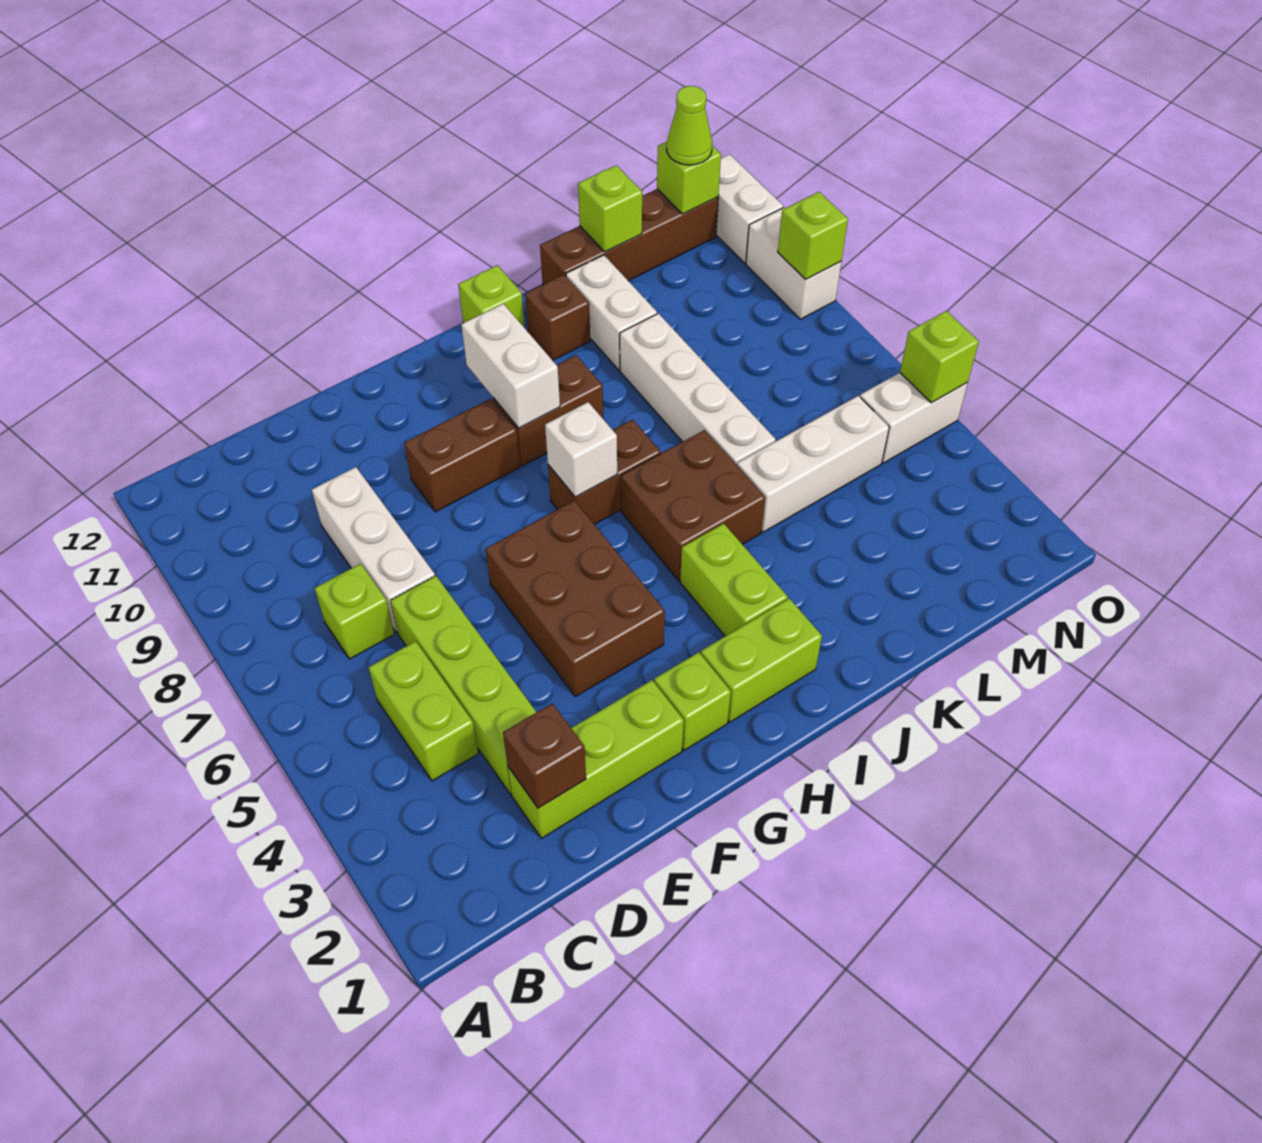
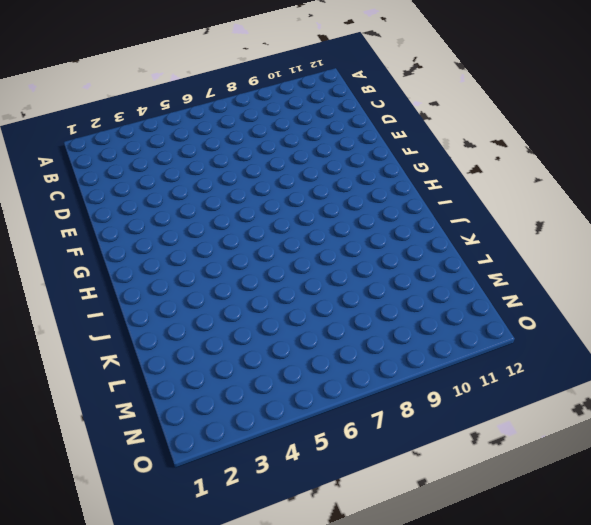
none -> lime brick C4:C5 level 1
none -> lime brick C7 level 1
none -> lime brick D2:F2 level 1
none -> lime brick D3:D6 level 1

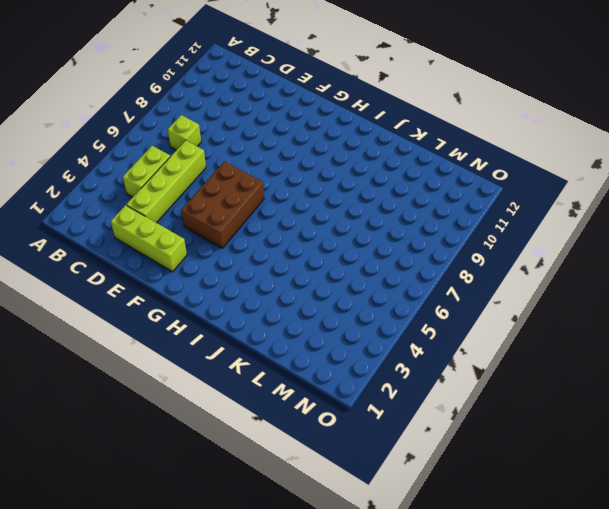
none -> white brick D7:D9 level 1
none -> brown brick F9:G9 level 1
none -> lime brick G2 level 1
none -> lime brick H2:I2 level 1

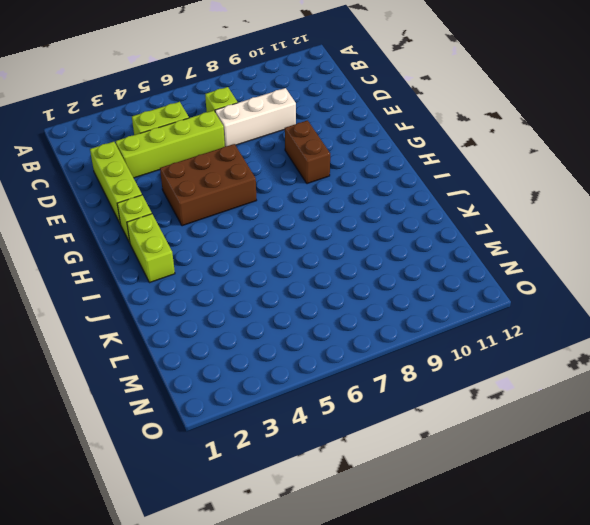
none -> brown brick H7:I7 level 1
none -> brown brick H9:I9 level 1
none -> lime brick I3:I4 level 1
none -> brown brick I5:J6 level 1

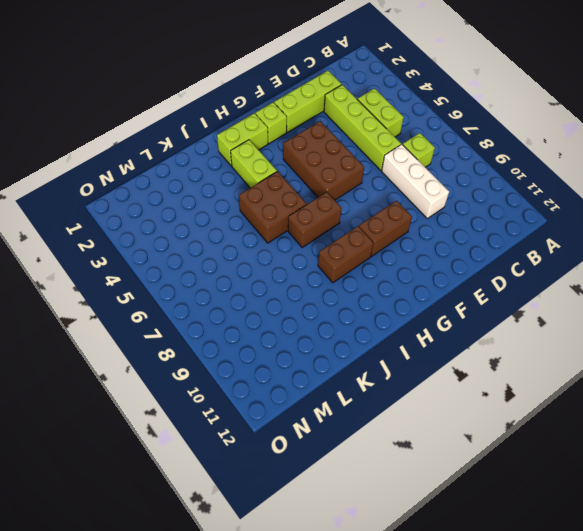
none -> lime brick I12 level 1
none -> brown brick J11 level 1
none -> white brick K5:M5 level 1
none -> white brick K6:K9 level 1

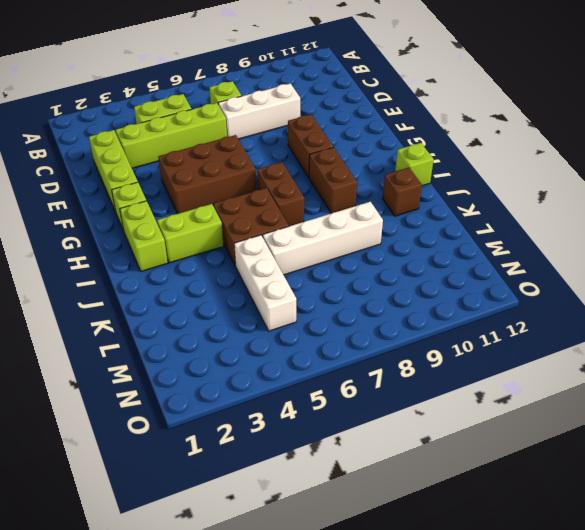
none -> white brick K10:K11 level 1
none -> brown brick K12:N12 level 1
none -> white brick N5:O5 level 1
none -> white brick O9:O10 level 1

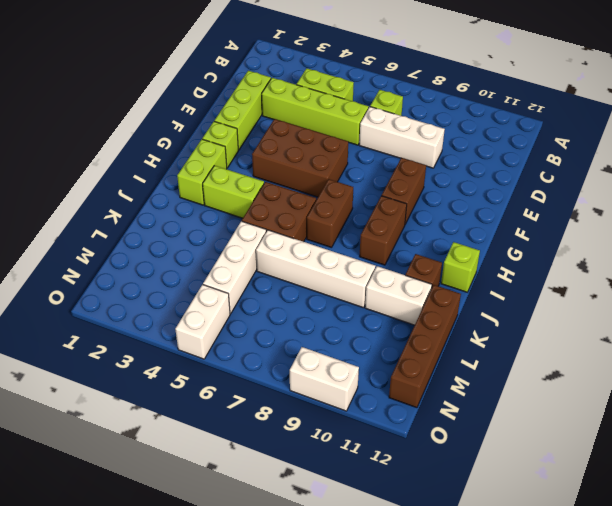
none -> white brick O11:O12 level 1
none -> brown brick D2 level 2
none -> white brick H7 level 2
none -> white brick H9:H10 level 2

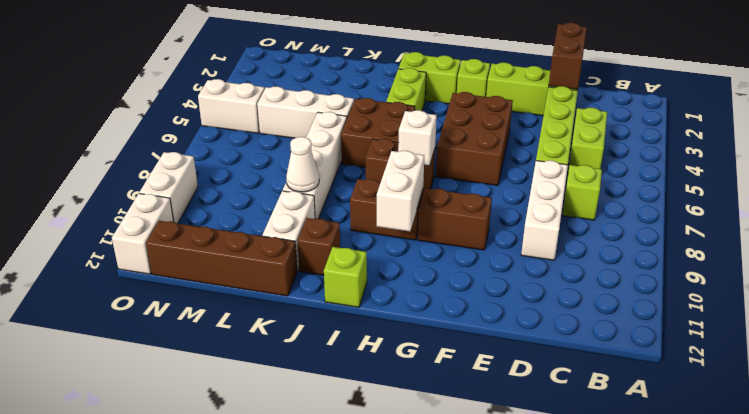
brown brick D1:D2 level 2 -> brown brick D2 level 2
white cone K9 level 2 -> none
none -> lime brick L12 level 2
none -> lime brick N12 level 2
none -> lime brick O5 level 2
none -> lime brick O9 level 2

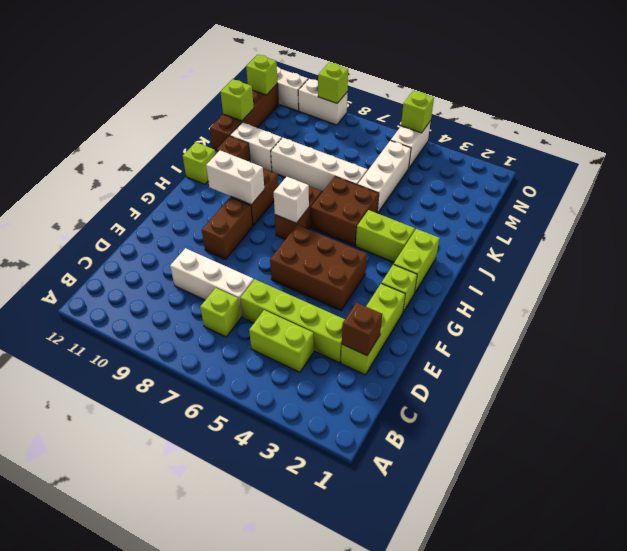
none -> lime cone N12 level 3

